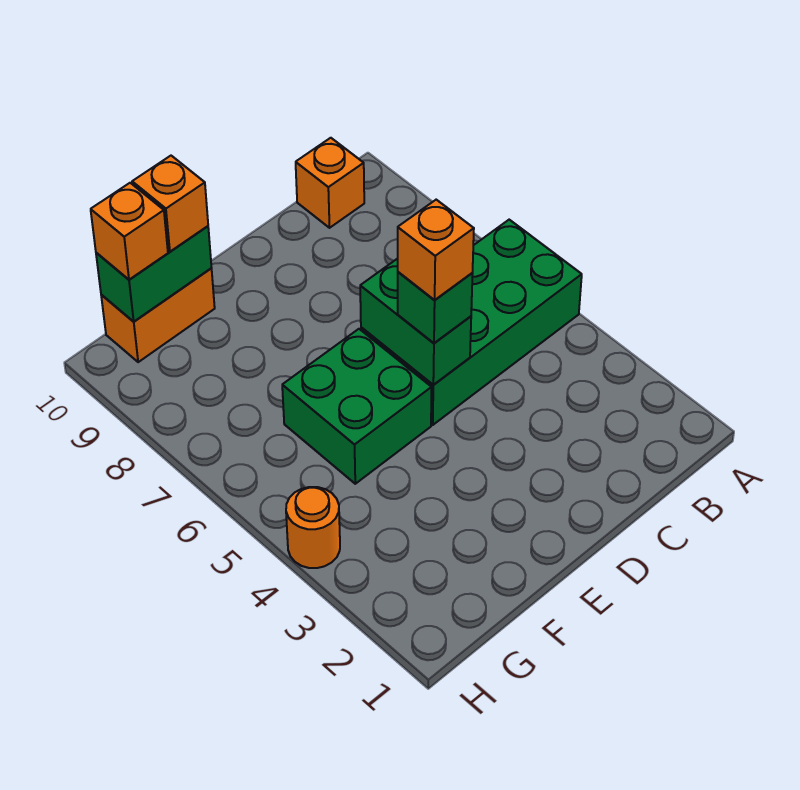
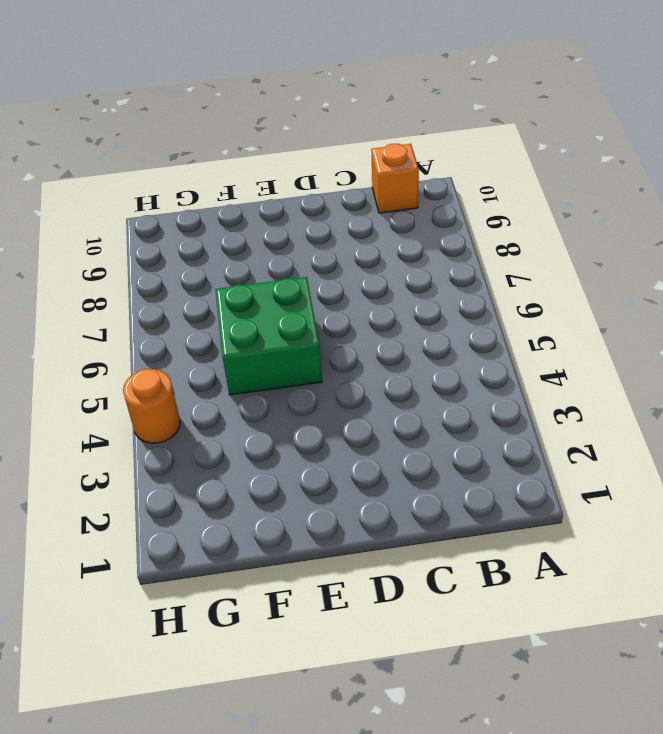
none -> green brick A5:D6 level 1
none -> orange brick F10:G10 level 1

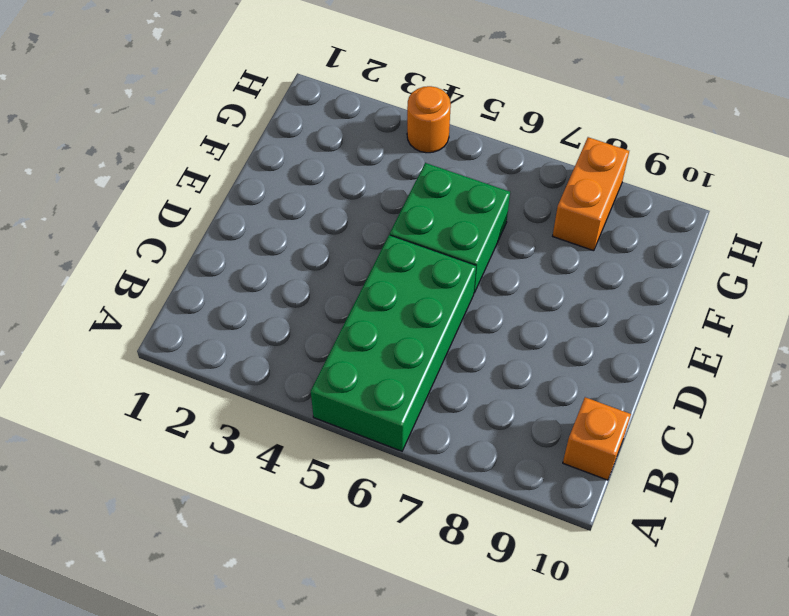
orange brick G8:H8 level 1 -> orange brick F10:G10 level 1
none -> green brick D5:D6 level 2
none -> green brick F10:G10 level 2

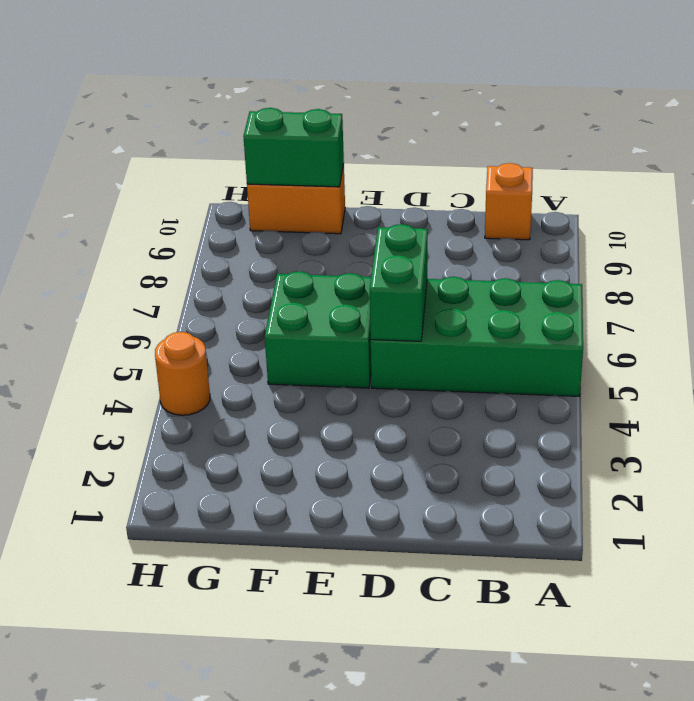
none -> green brick D5 level 3
none -> orange brick F10 level 3

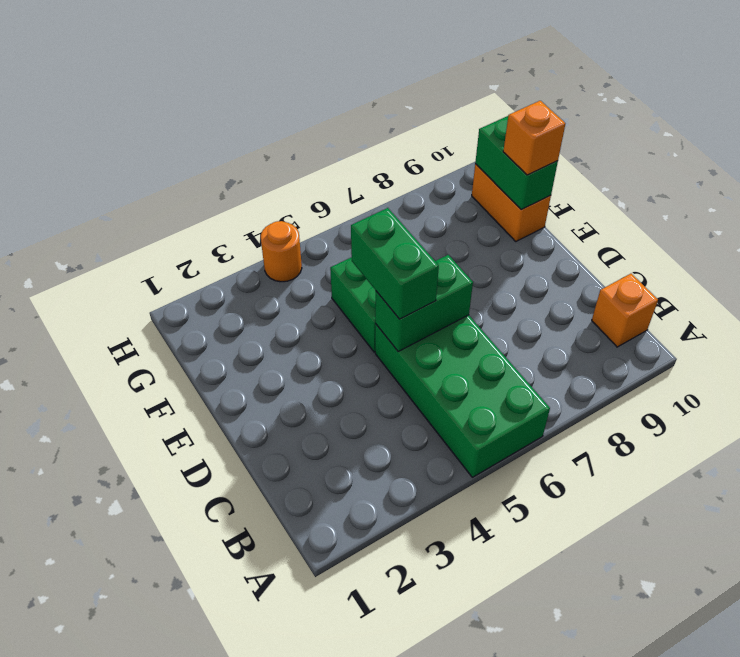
green brick D5:E5 level 3 -> green brick D5 level 3
none -> orange brick G10 level 3
none -> orange brick D5 level 4

